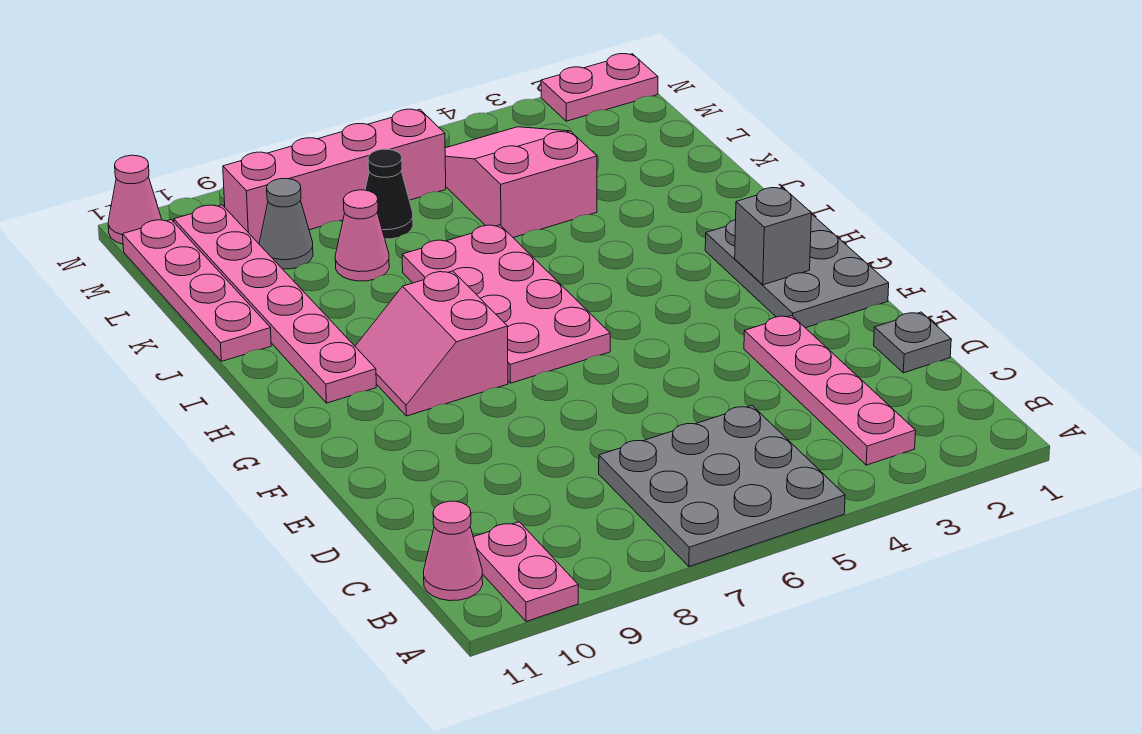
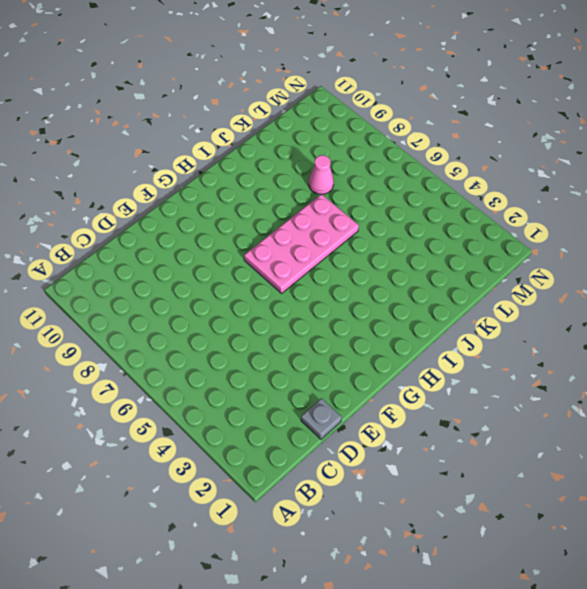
none -> grey plate A5:C7 level 1
none -> pink plate A10:B10 level 1
none -> pink plate B3:E3 level 1

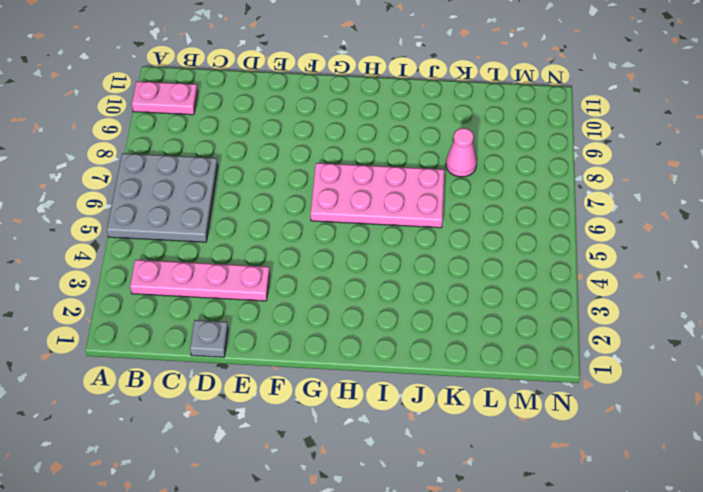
none -> pink cone B11 level 1
none -> grey plate F1:H2 level 1
none -> pink slope G8:H9 level 1 top 8

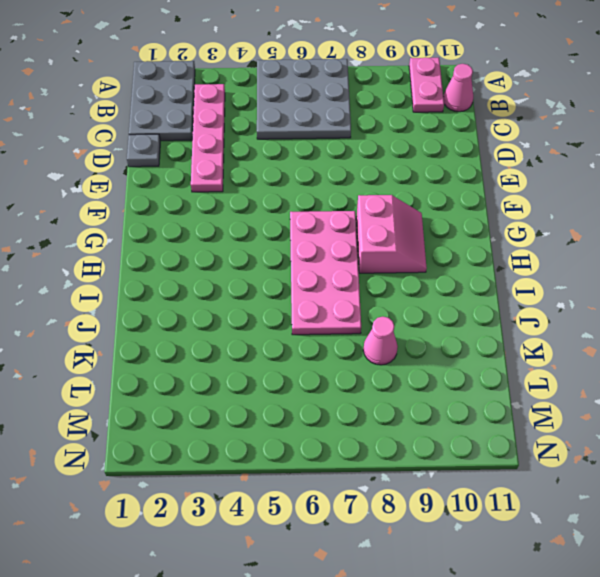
grey plate A1:C2 level 1 -> grey plate F1:H2 level 1
none -> pink plate H10:M10 level 1
none -> pink plate J11:M11 level 1
none -> pink slope K4:M5 level 1 top K

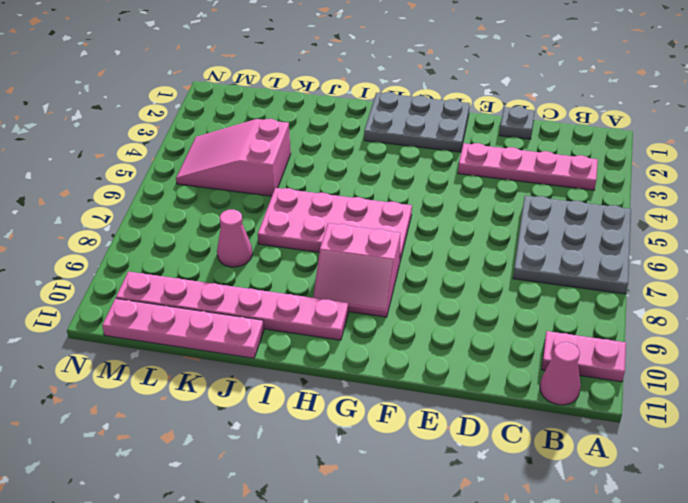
none -> black cone L7 level 1
none -> grey cone L9 level 1
none -> pink brick M6:M9 level 1

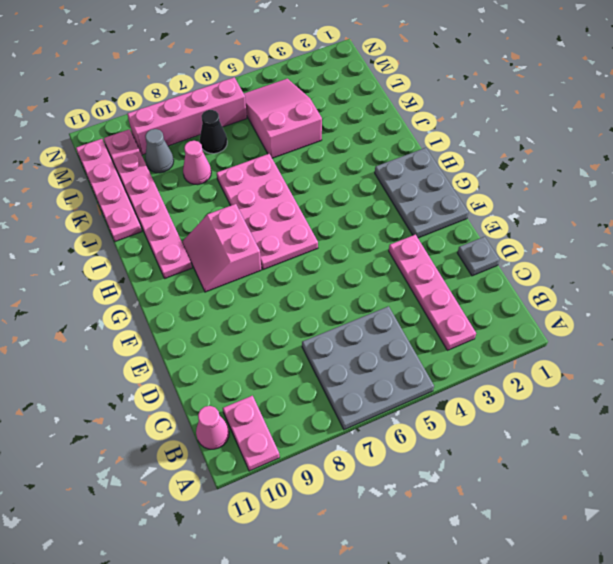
none -> pink plate N1:N2 level 1
none -> pink cone N11 level 1
none -> grey brick G2 level 2

